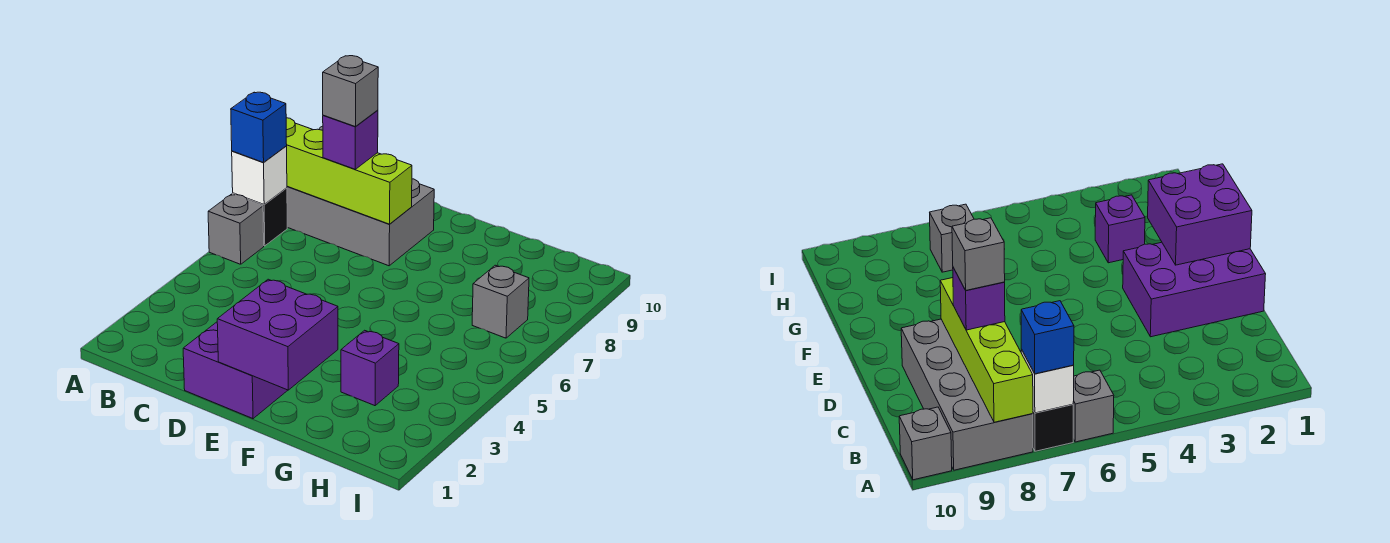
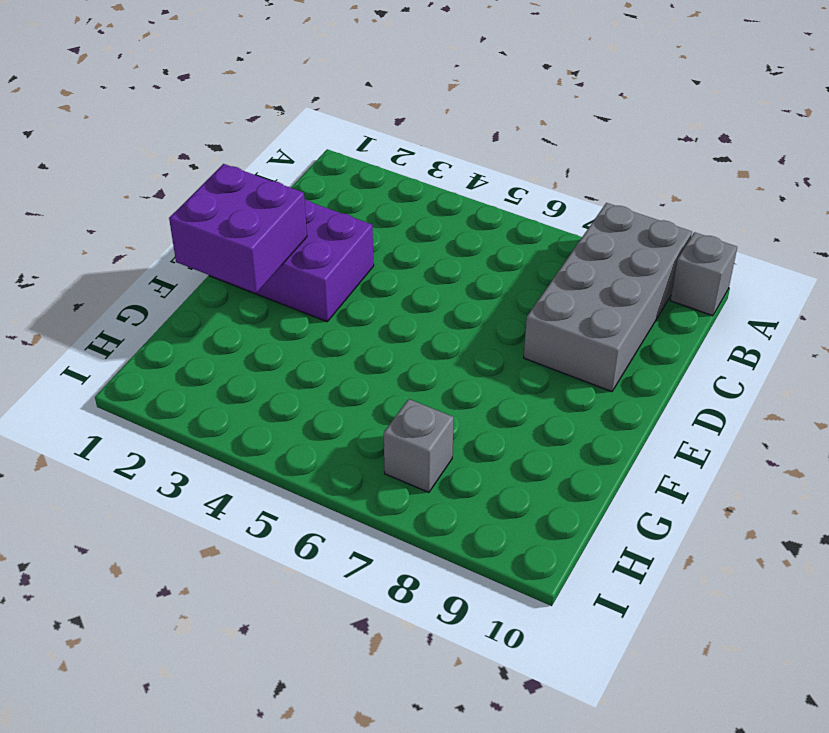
none -> grey brick A6 level 1
none -> black brick A7 level 1
none -> purple brick G3 level 1

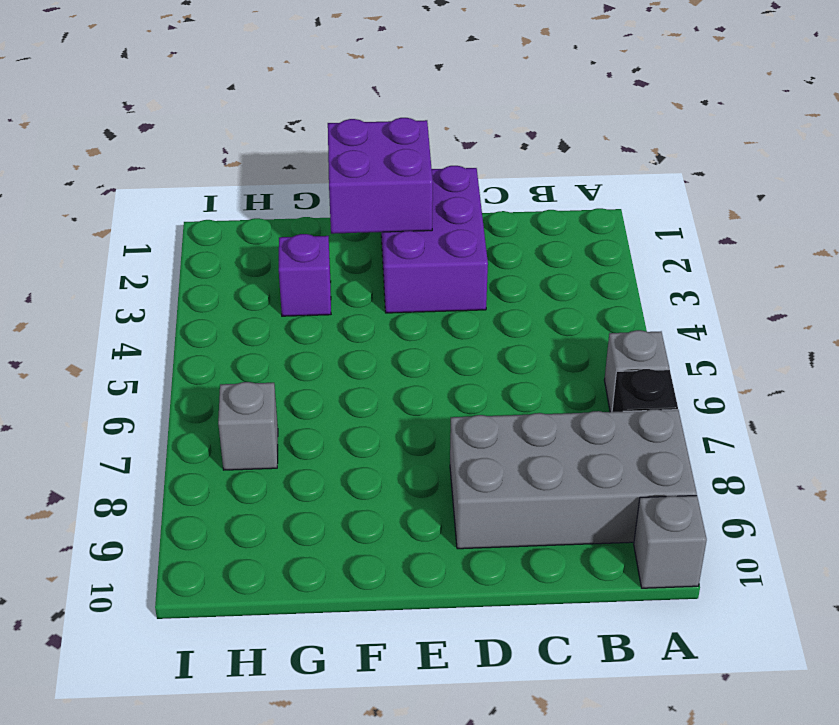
none -> white brick A7 level 2
none -> lime brick A8:D8 level 2
none -> blue brick A7 level 3

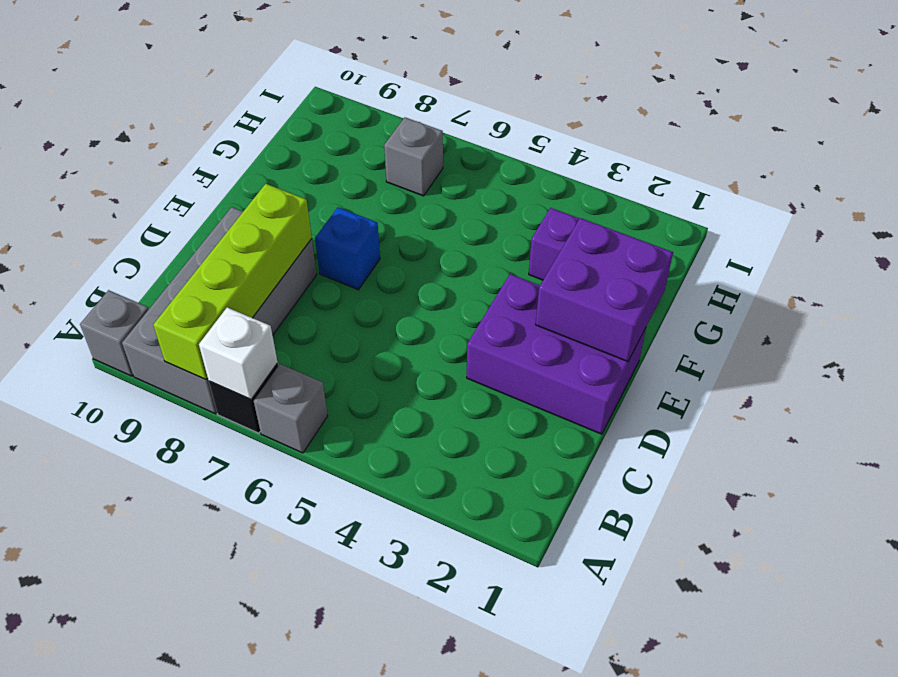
blue brick E7 level 1 -> blue brick A7 level 3
none -> purple brick C8 level 3
none -> grey brick C8 level 4

